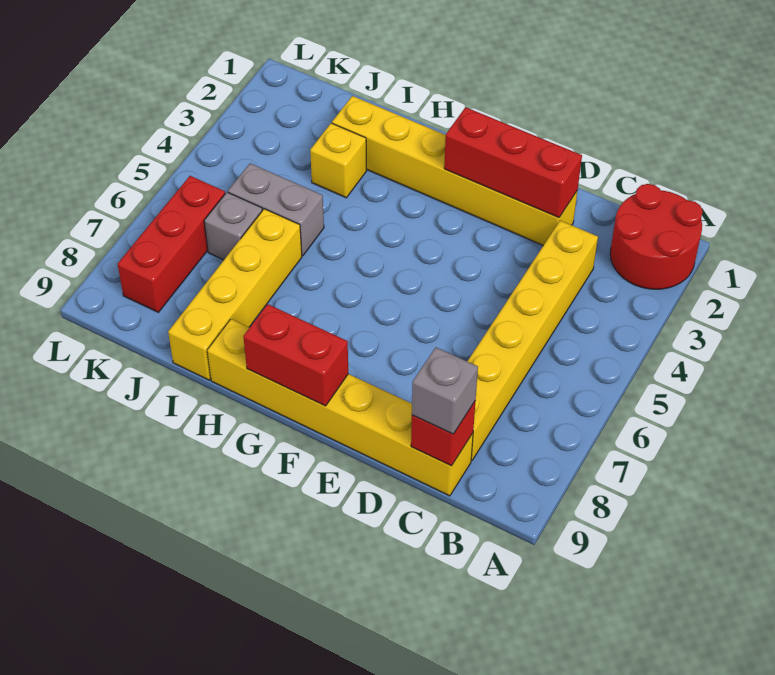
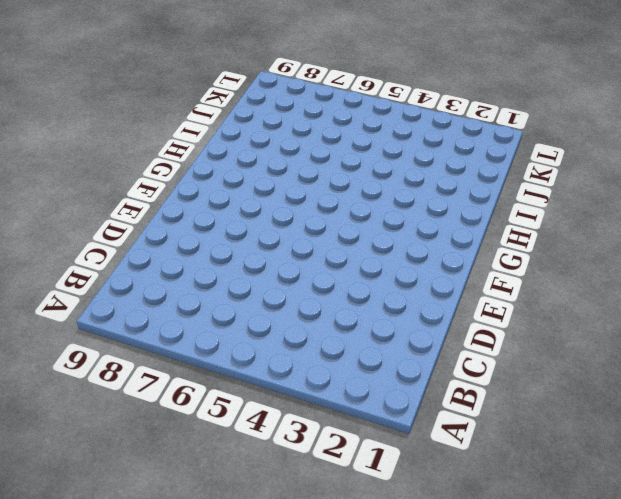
none -> red round brick A1:B2 level 1
none -> yellow brick C3:C8 level 1
none -> yellow brick C9:H9 level 1

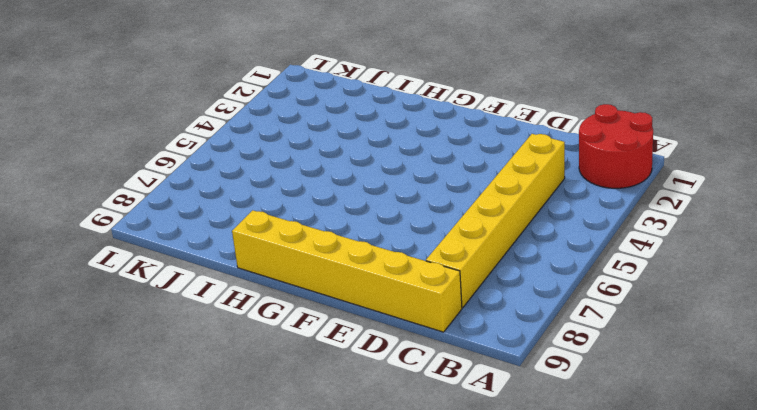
none -> yellow brick D2:I2 level 1
none -> yellow brick I3 level 1
none -> grey brick I5:J5 level 1

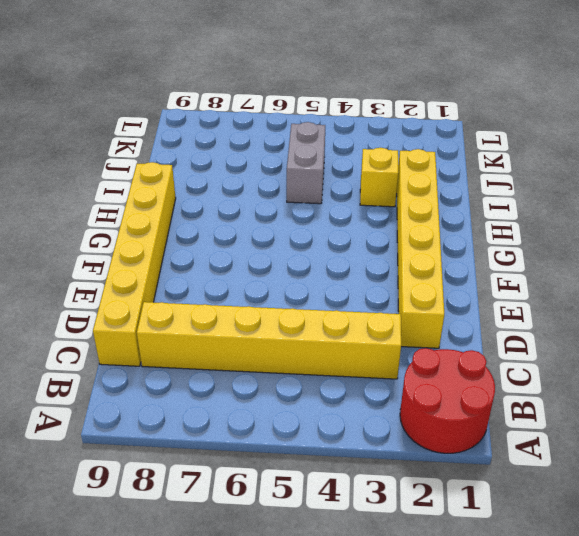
none -> yellow brick I6:I9 level 1
none -> grey brick J6 level 1
none -> red brick K6:K8 level 1

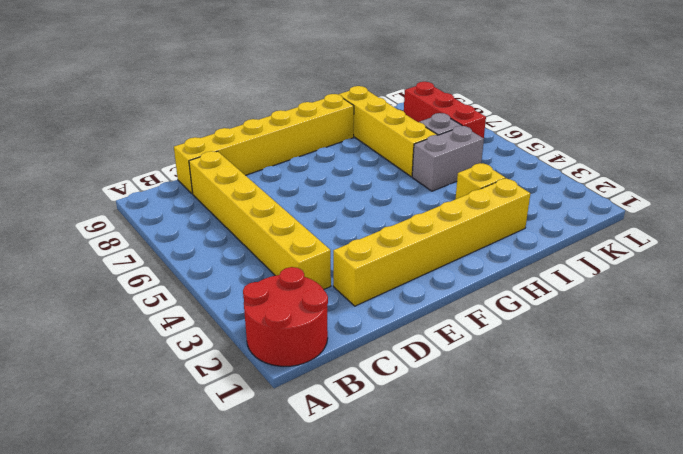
none -> red brick C9 level 2
none -> red brick D2:F2 level 2
none -> red brick F9:G9 level 2

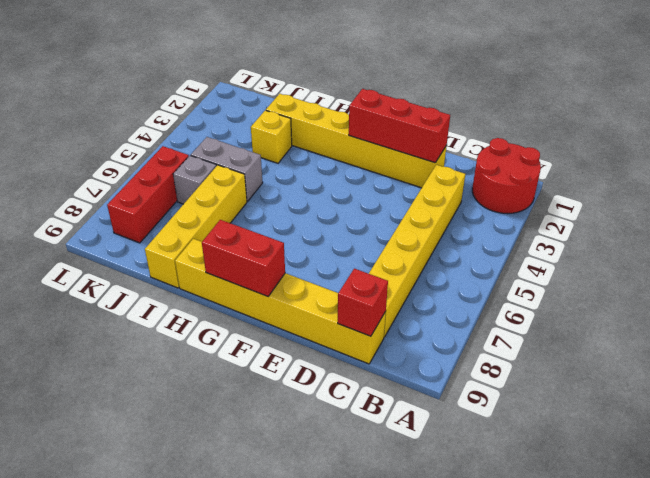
none -> grey brick C9 level 3

